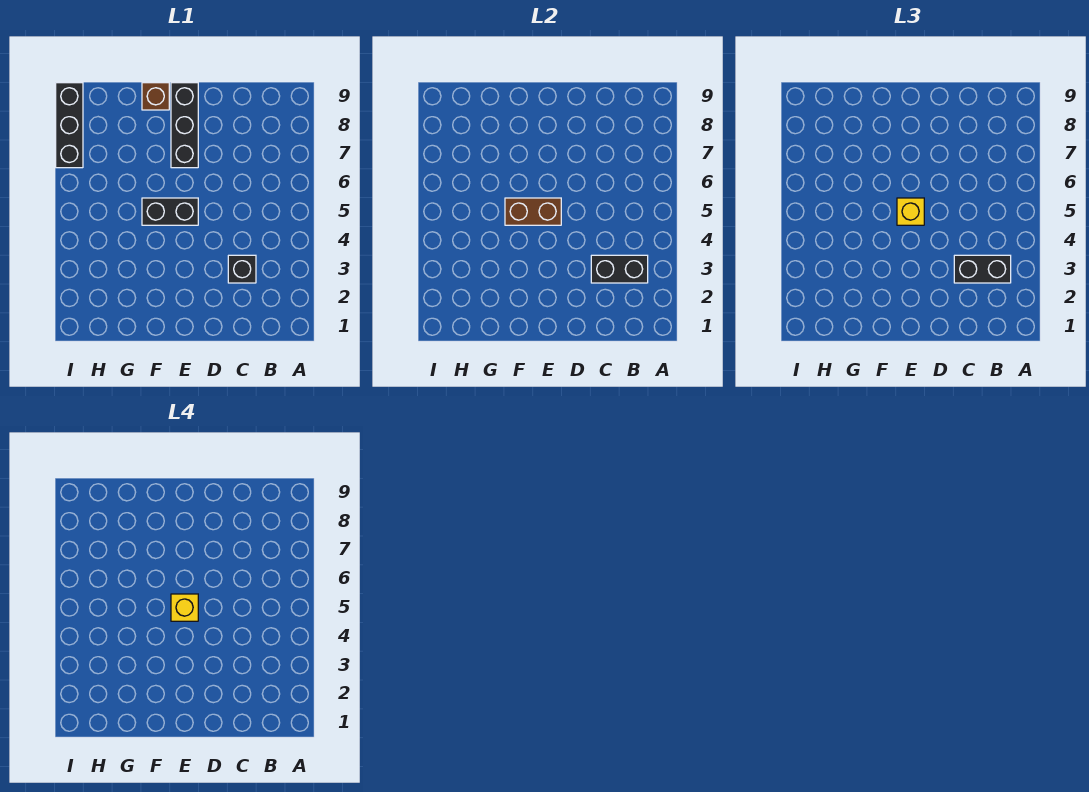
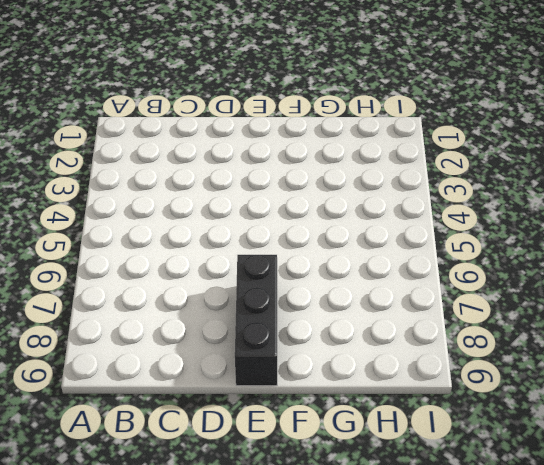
none -> black brick C3 level 1
none -> black brick E5:F5 level 1

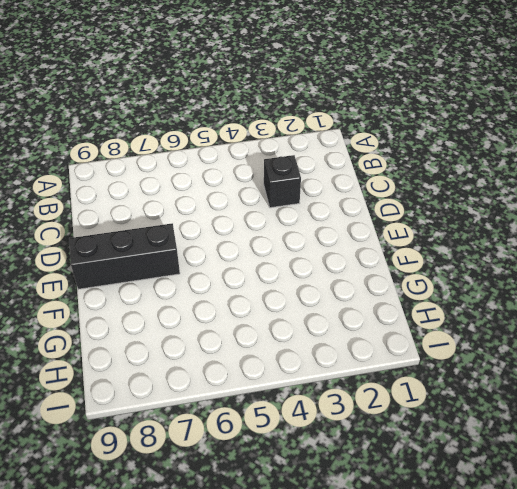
none -> black brick E5:F5 level 1
none -> brown brick F9 level 1

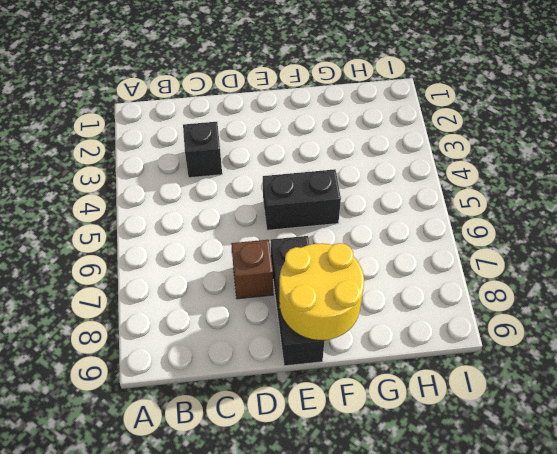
brown brick D7 level 1 -> brown brick F9 level 1
yellow round brick E8:F9 level 2 -> none
none -> black brick I7:I9 level 1
none -> black brick B3:C3 level 2

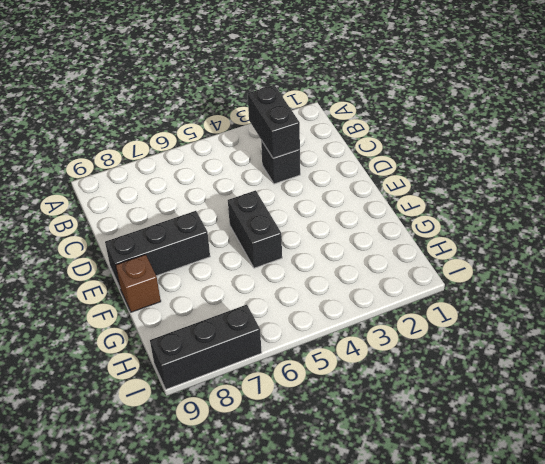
none -> brown brick E5:F5 level 2
none -> black brick B3:C3 level 3

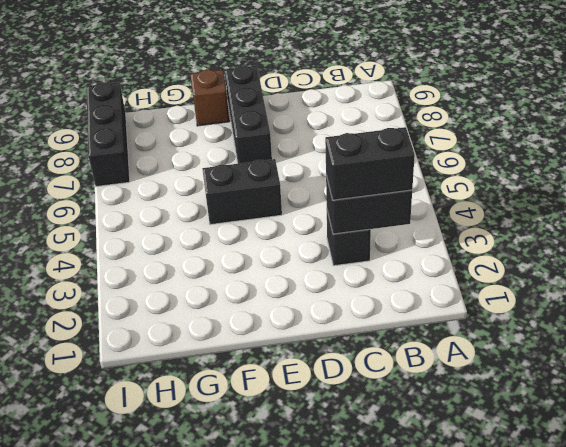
none -> brown brick E5:F5 level 2
none -> yellow brick E5 level 3

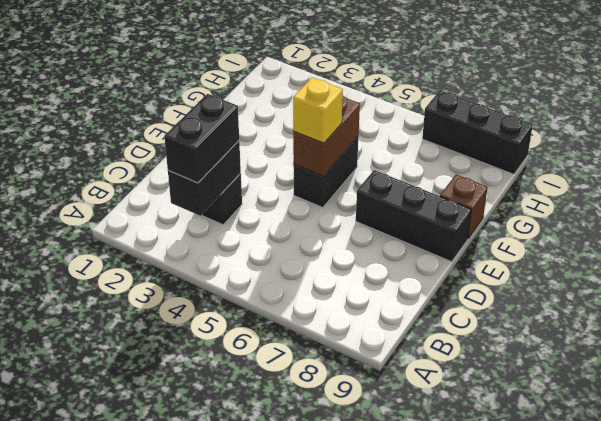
none -> yellow brick E5 level 4

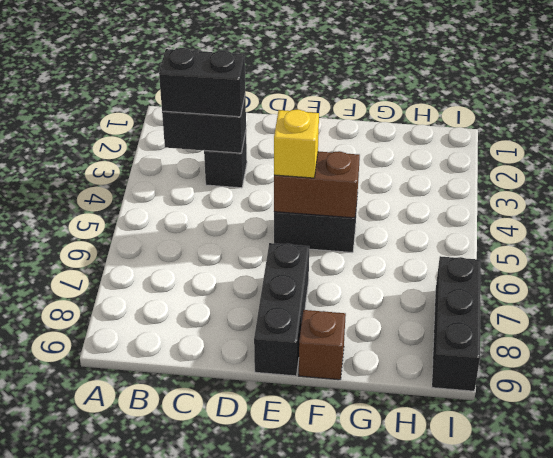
none -> yellow brick E5 level 4

